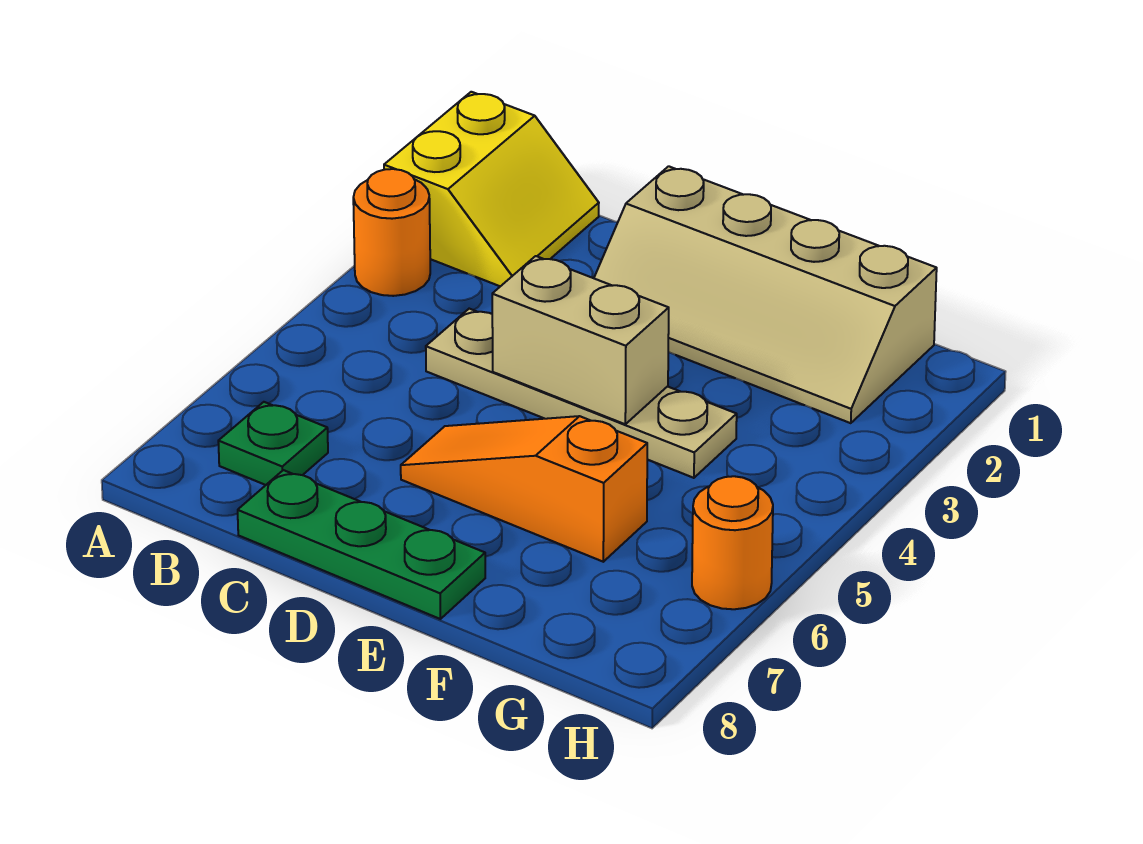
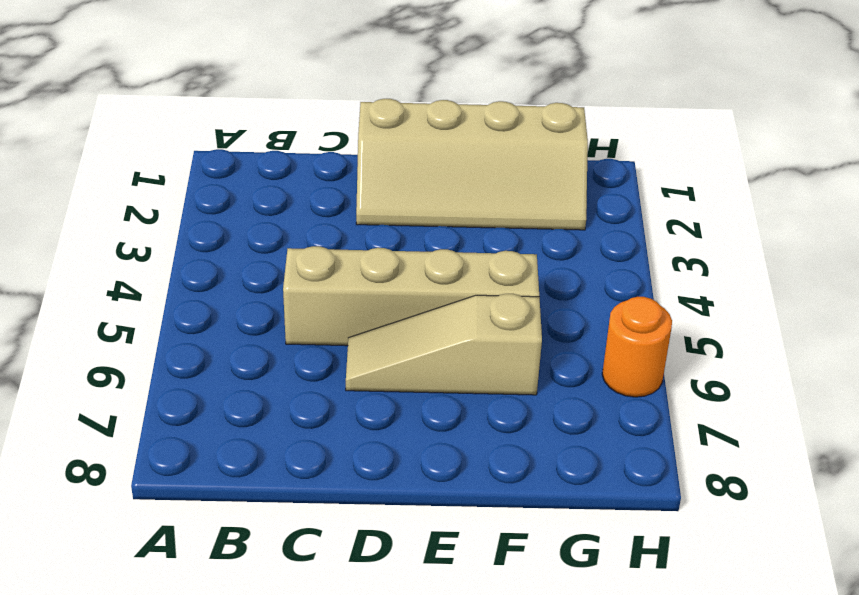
tan brick C5:F5 level 1 -> none
tan slope D6:F6 level 1 top F -> orange slope D6:F6 level 1 top F
none -> yellow slope A1:B2 level 1 top A
none -> orange round brick A3 level 1

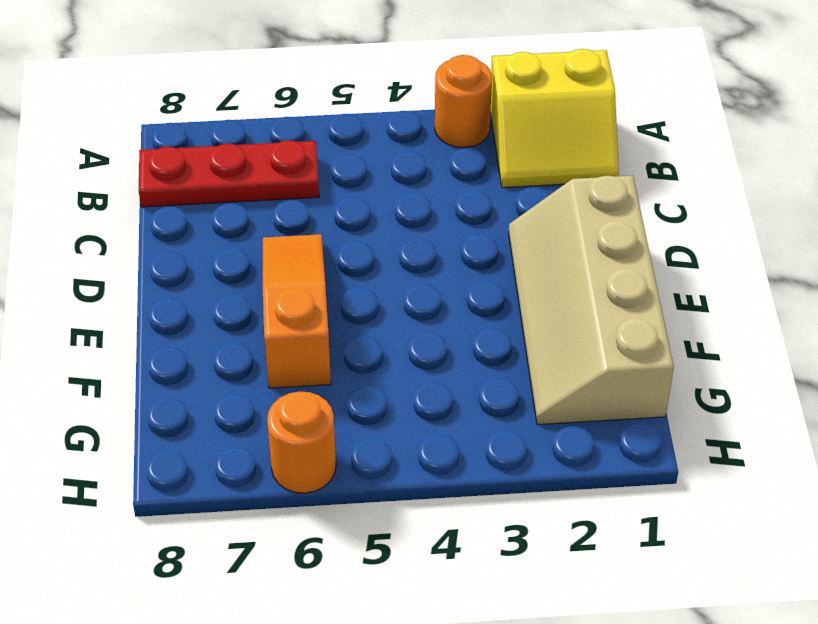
red plate B6:B8 level 1 -> green plate B7 level 1
none -> tan plate C4:F4 level 1
none -> green plate C8:E8 level 1

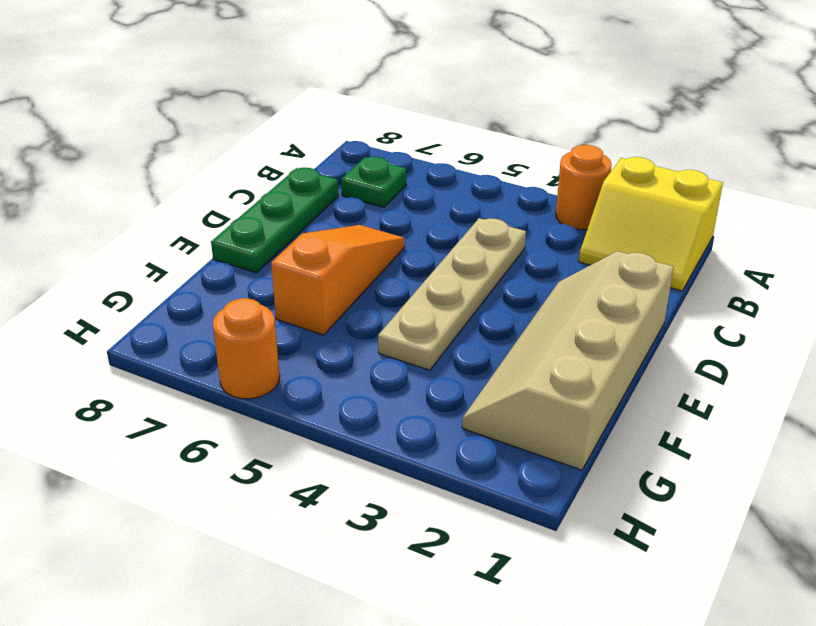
none -> tan brick D4:E4 level 2

